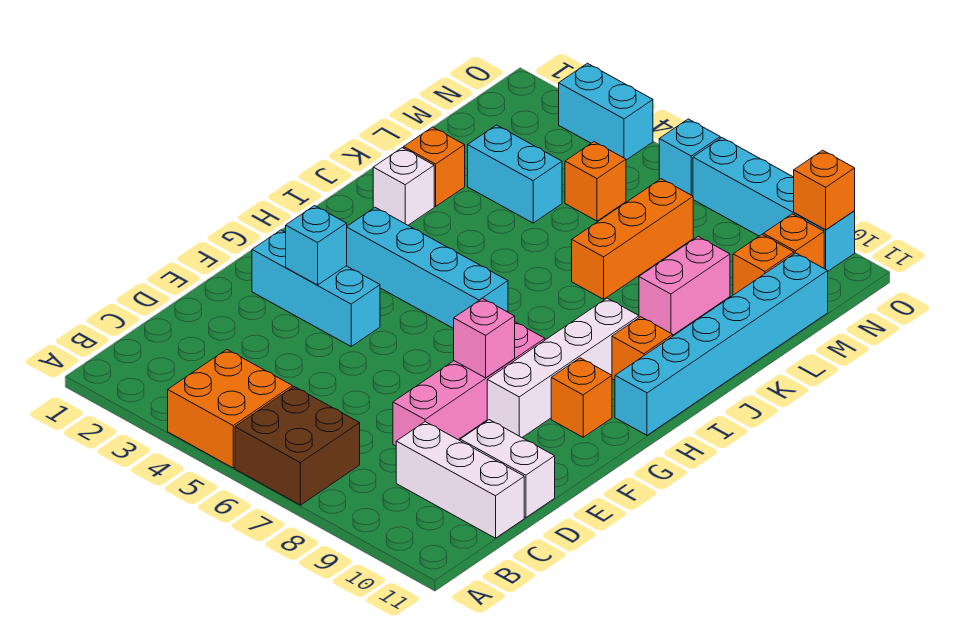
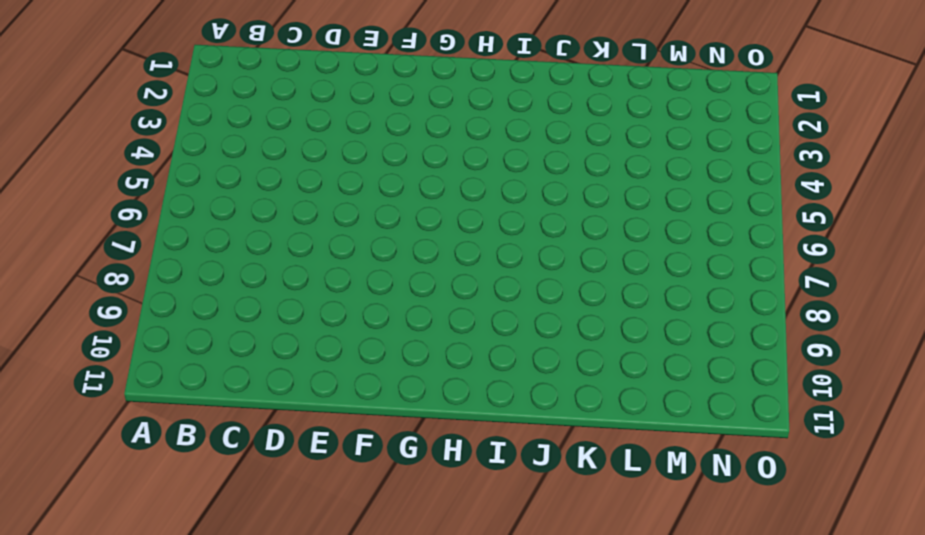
none -> orange brick A4:B5 level 1
none -> brown brick A6:B7 level 1
none -> white brick C9:C11 level 1

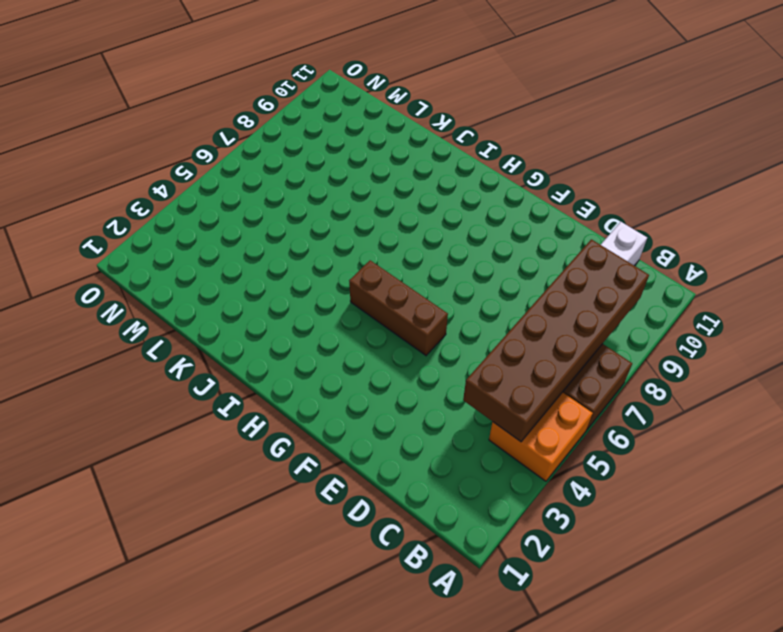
brown brick B4:C9 level 2 -> none
brown brick F5:H5 level 1 -> cyan brick H3:H6 level 1
none -> pink brick D8:G8 level 1
none -> white brick D10:D11 level 1
none -> cyan brick F2:F4 level 1

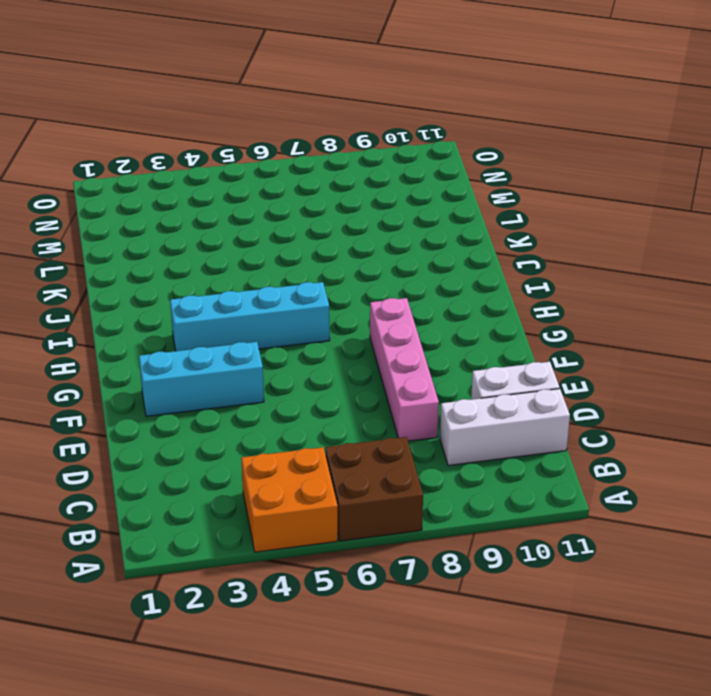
none -> white brick F9:I9 level 1
none -> orange brick G10 level 1
none -> cyan brick H11:M11 level 1

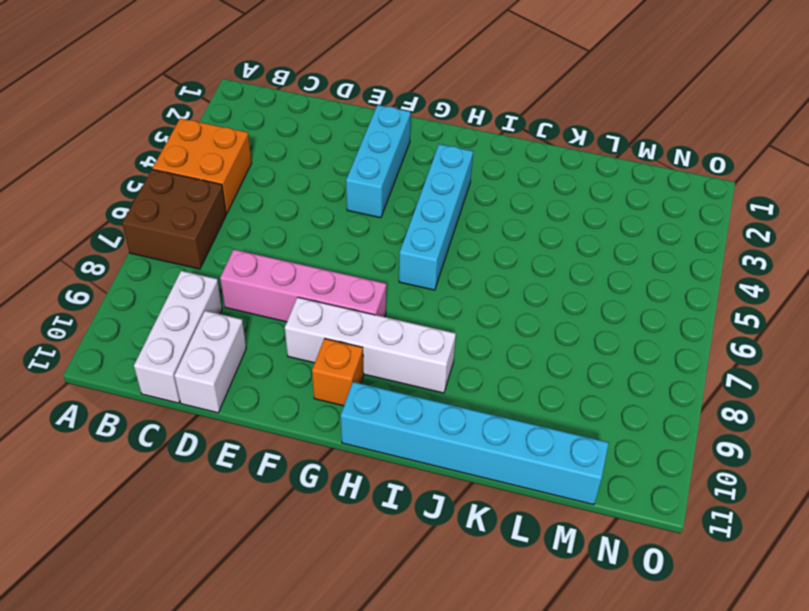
none -> orange brick I10 level 1
none -> white brick J2 level 1
none -> orange brick K2 level 1

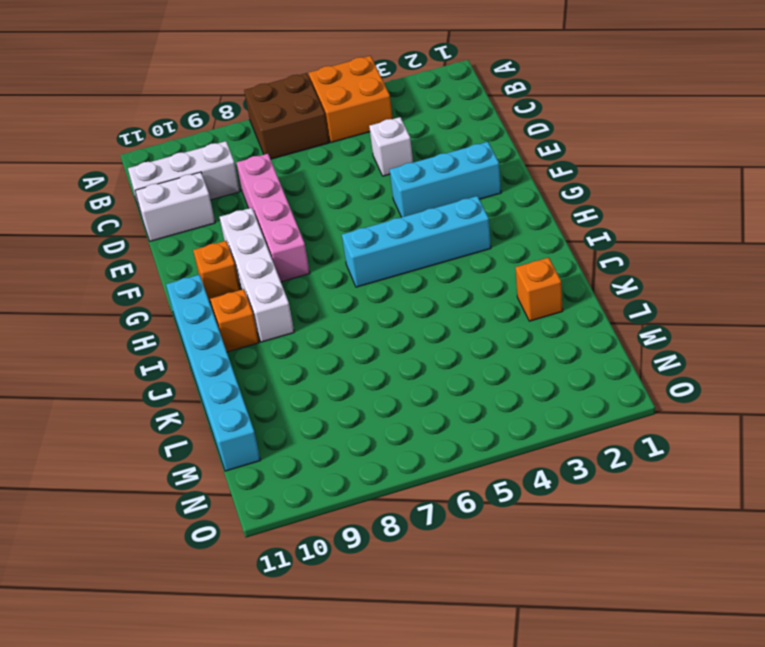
white brick D4 level 1 -> white brick J2 level 1
none -> orange brick K7:M7 level 1
none -> pink brick K9:L9 level 1
none -> cyan brick L3:L4 level 1

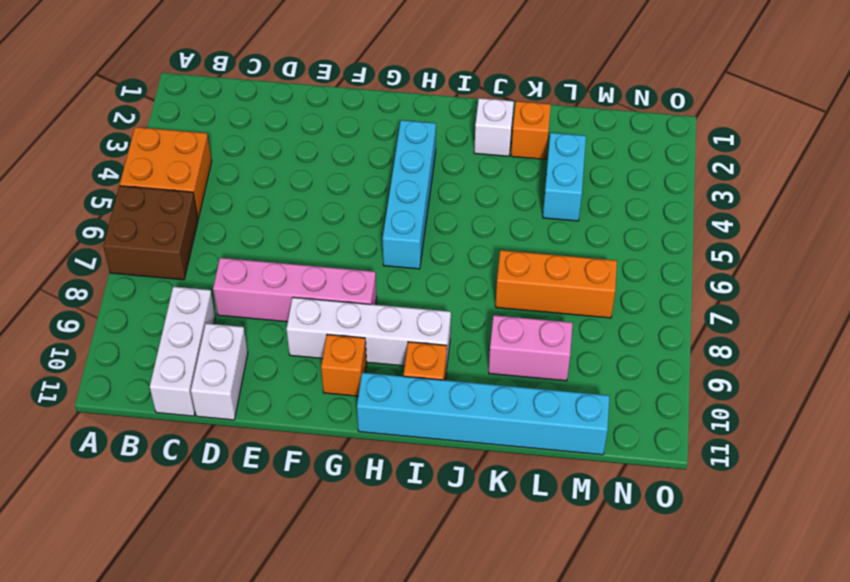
none -> cyan brick F2:F4 level 1
none -> orange brick M5 level 1
none -> orange brick M10 level 1

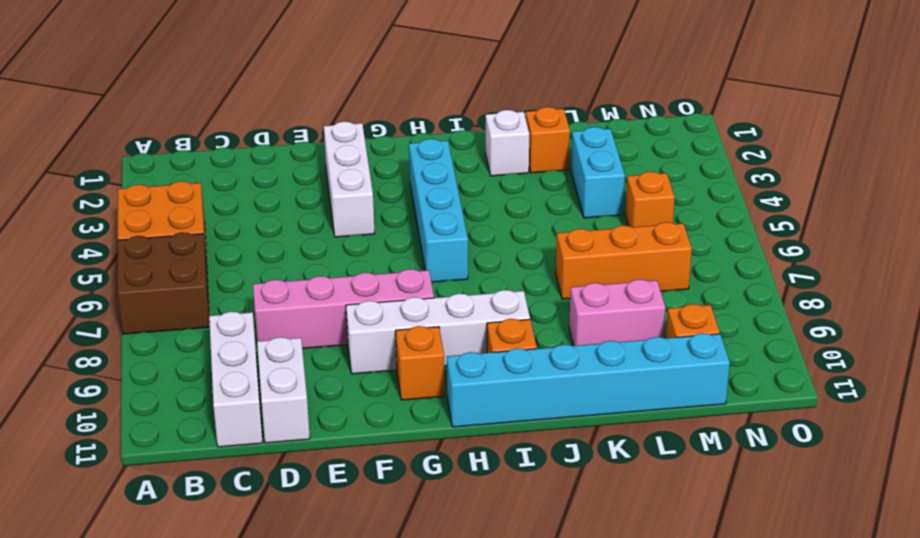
white brick F2:F4 level 1 -> cyan brick F2:F4 level 1
none -> orange brick N10 level 1
none -> cyan brick O3:O4 level 1
none -> cyan brick O6 level 1

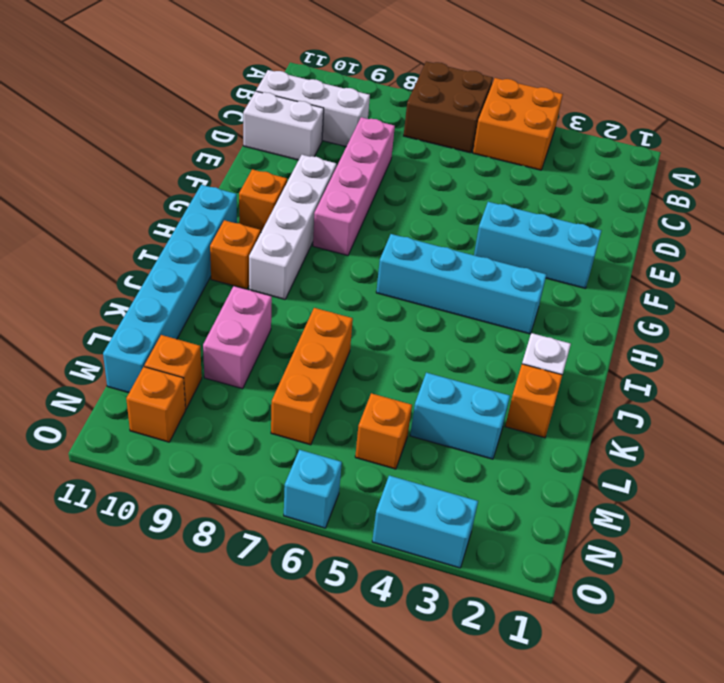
none -> cyan brick O7:O10 level 1
none -> cyan brick F3 level 2
none -> pink brick F8 level 2

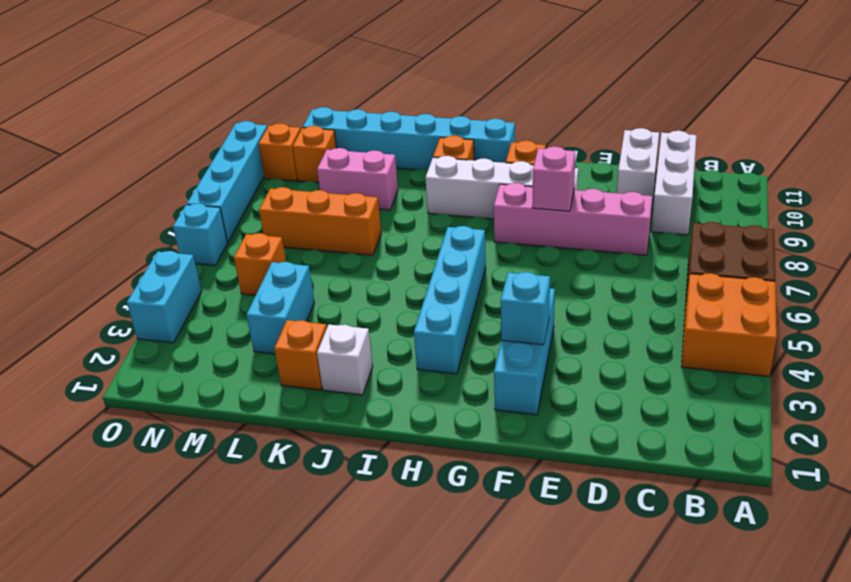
none -> orange brick O10 level 2

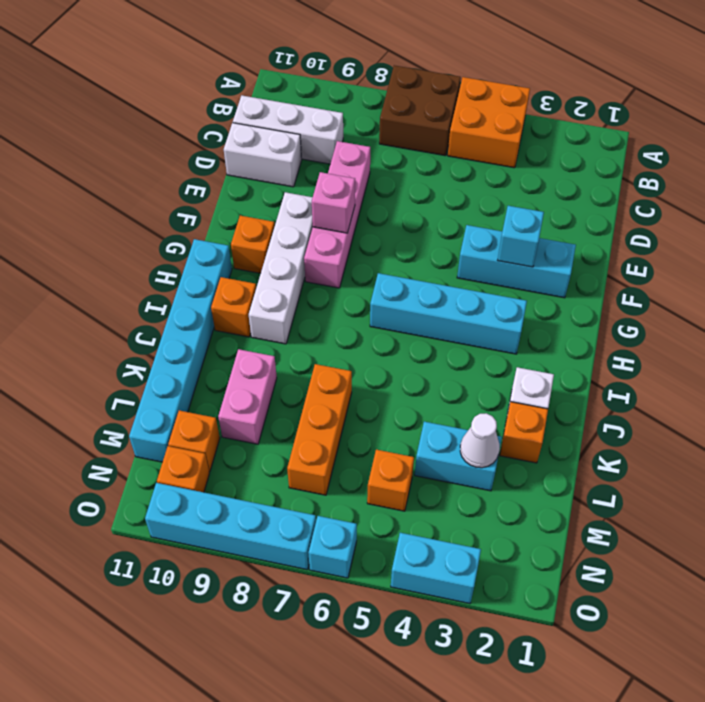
white cone L3 level 2 -> none
none -> orange brick O10 level 2

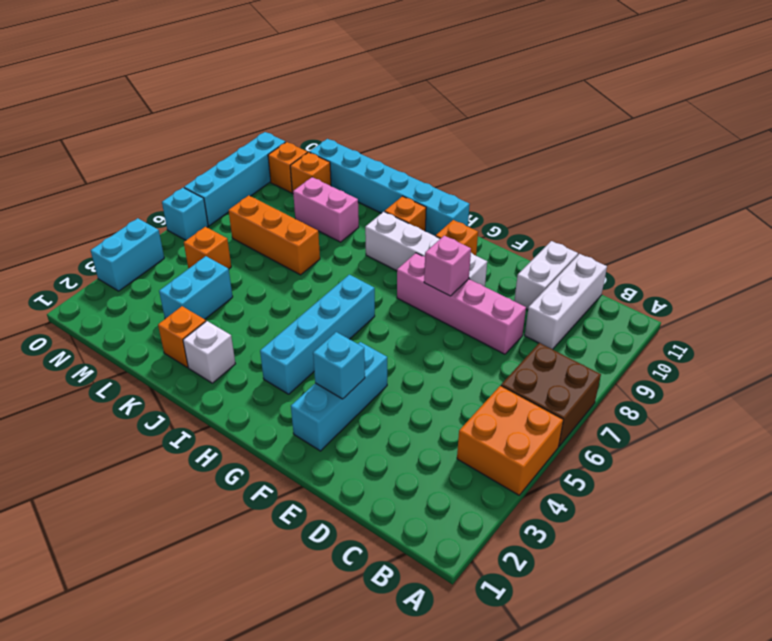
none -> orange brick O10 level 2

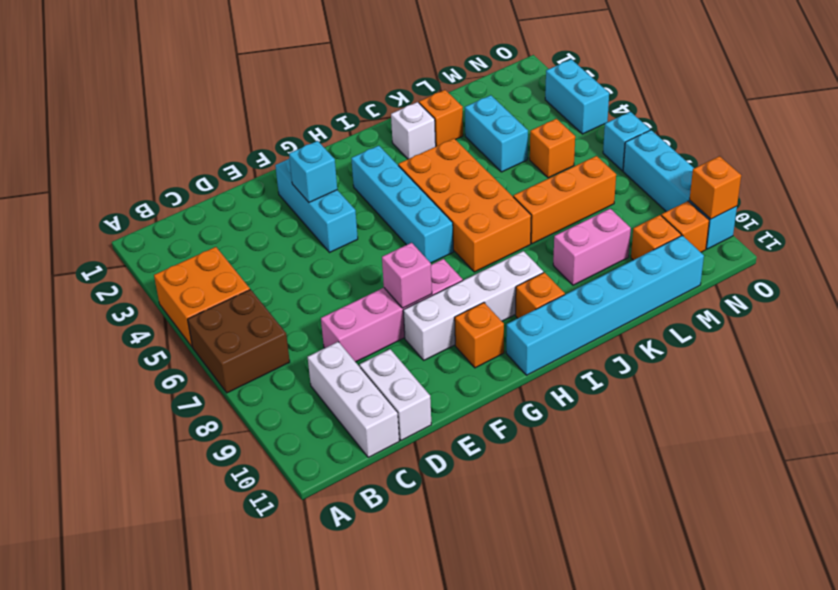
orange brick I4:J7 level 1 -> none

